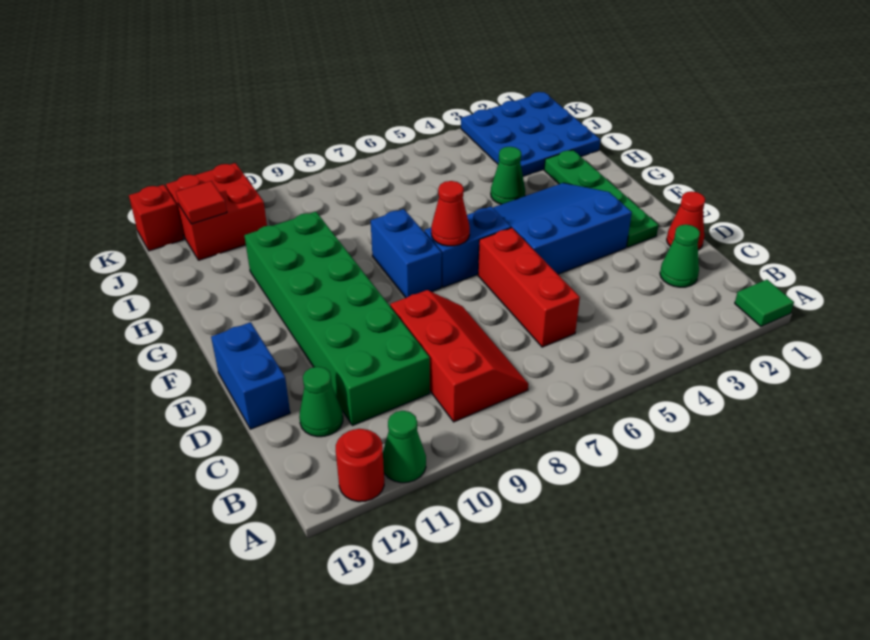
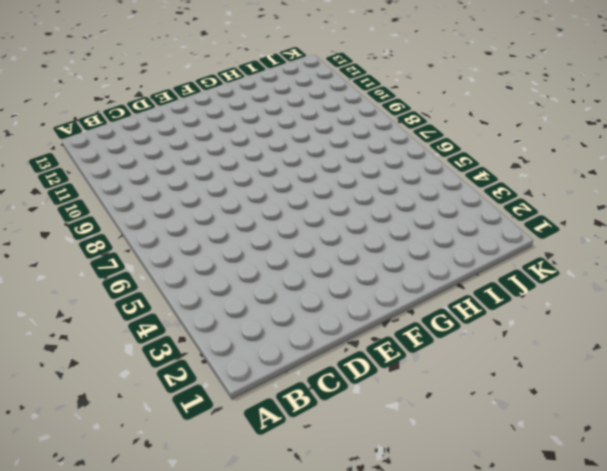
none -> green tile A1 level 1
none -> green cone A11 level 1
none -> red round brick A12 level 1

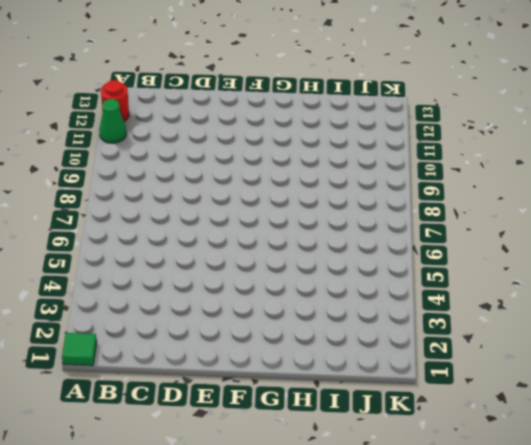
none -> red slope B8:D9 level 1 top 9
none -> green cone C2 level 1
none -> red brick C6:E6 level 1

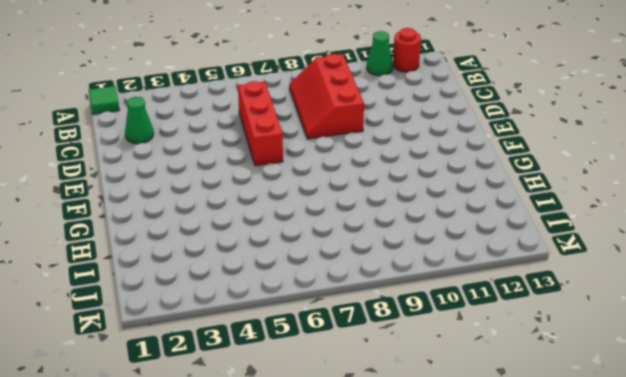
none -> green brick C10:H11 level 1
none -> green cone C12 level 1
none -> red cone D1 level 1

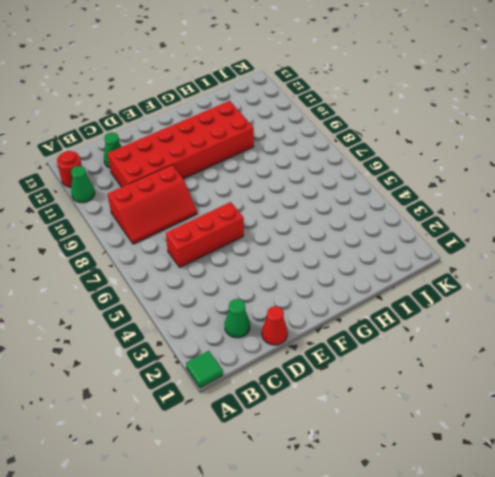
red brick C10:H11 level 1 -> green brick C10:H11 level 1
none -> blue brick D13:E13 level 1
none -> green plate E2:H2 level 1
none -> blue slope E3:G5 level 1 top E

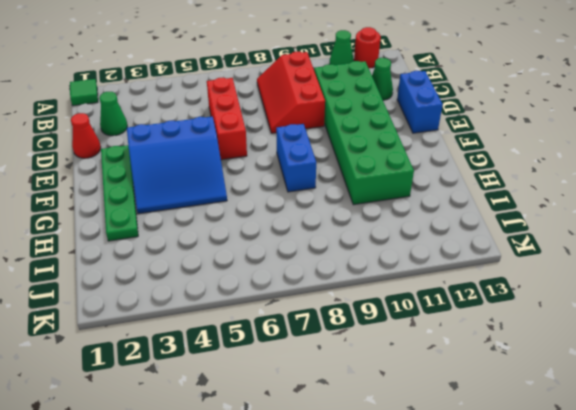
none -> blue brick F6:F7 level 1
none -> green cone H4 level 1
none -> blue plate I1:K3 level 1

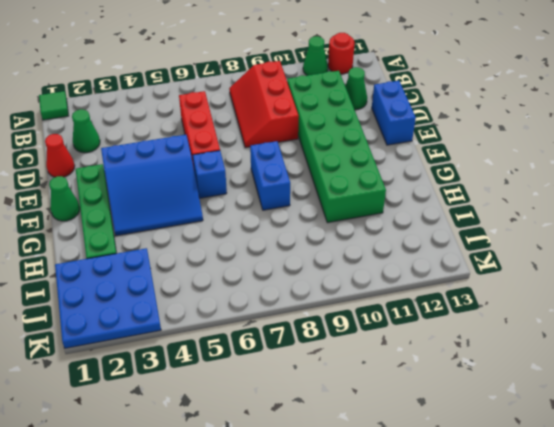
green cone F1 level 1 -> green cone H4 level 1
blue brick F6 level 1 -> blue brick F6:F7 level 1
none -> red brick J11:K12 level 1
none -> red brick K13 level 1
none -> red cone F7 level 2

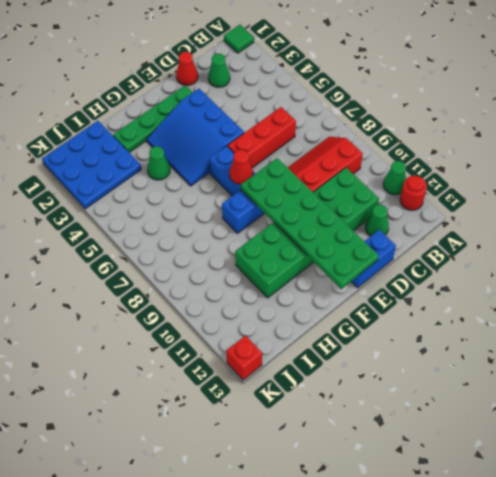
green plate E8:F13 level 2 -> none
none -> red brick J11:K12 level 1
none -> red tile J12 level 2

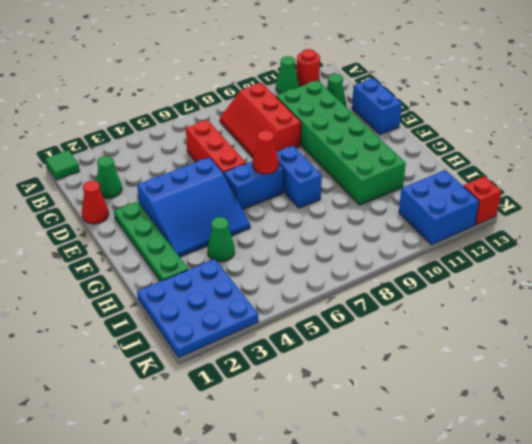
blue brick J11:K12 level 1 -> red brick J11:K12 level 1
none -> red tile J12 level 2

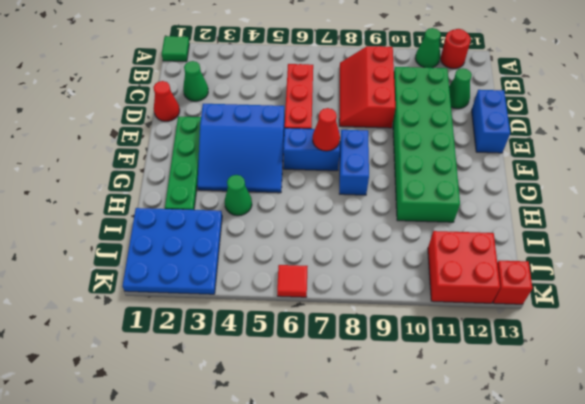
red tile K6 level 1 -> red tile J12 level 2

